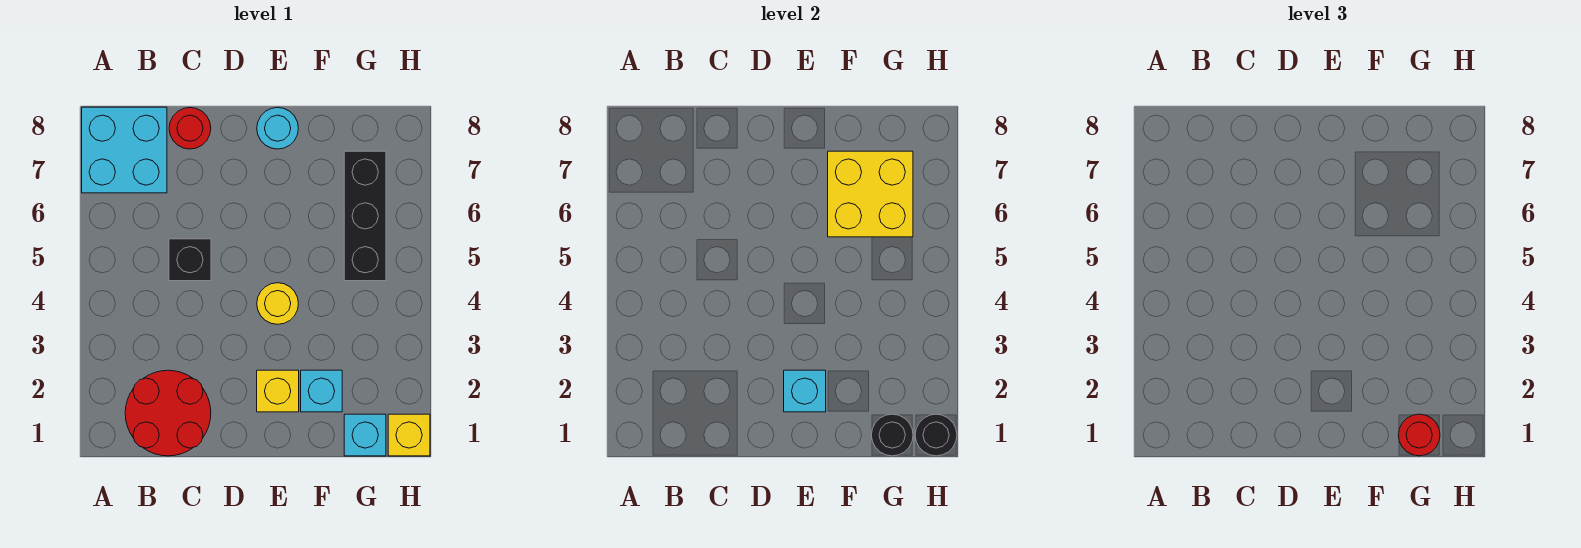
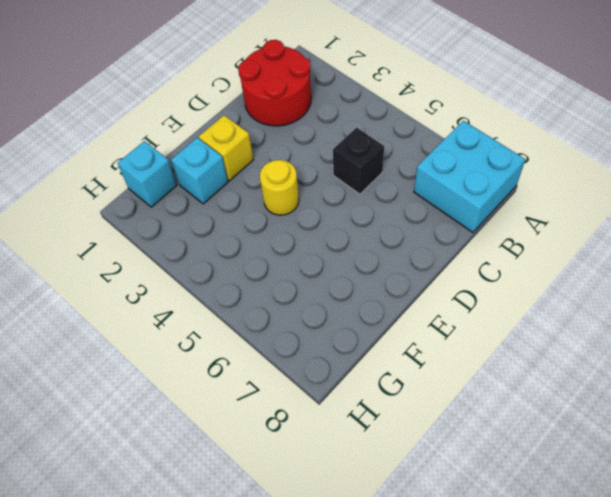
none -> red round brick C8 level 1
none -> cyan round brick E8 level 1
none -> black brick G5:G7 level 1

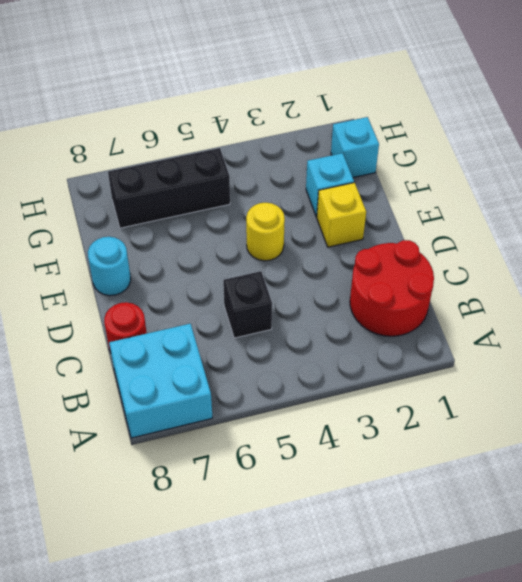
none -> yellow brick H1 level 1
none -> cyan brick E2 level 2
none -> yellow brick F6:G7 level 2

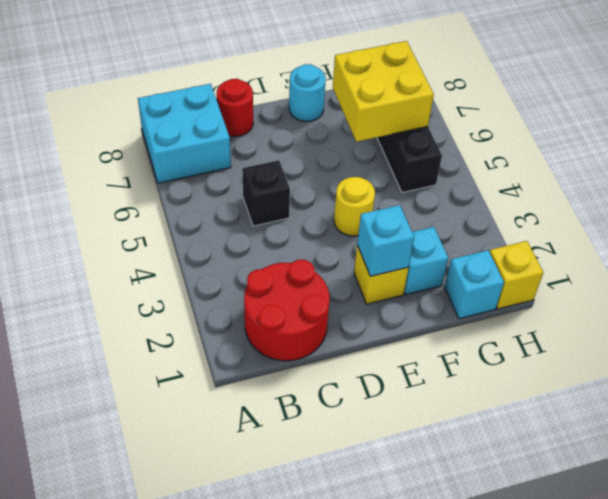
none -> black round brick G1 level 2
none -> black round brick H1 level 2
none -> red round brick G1 level 3

